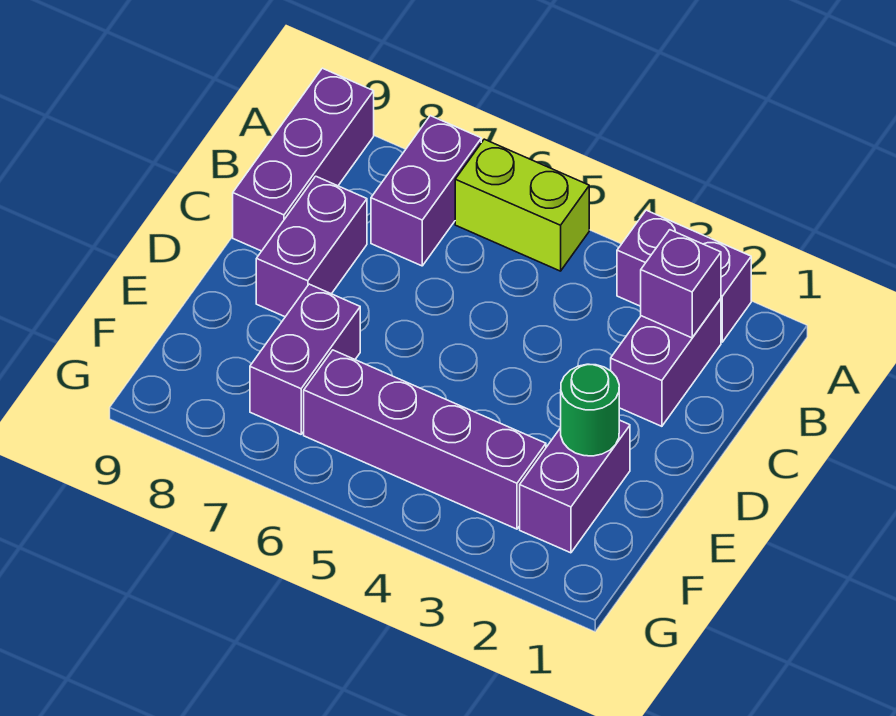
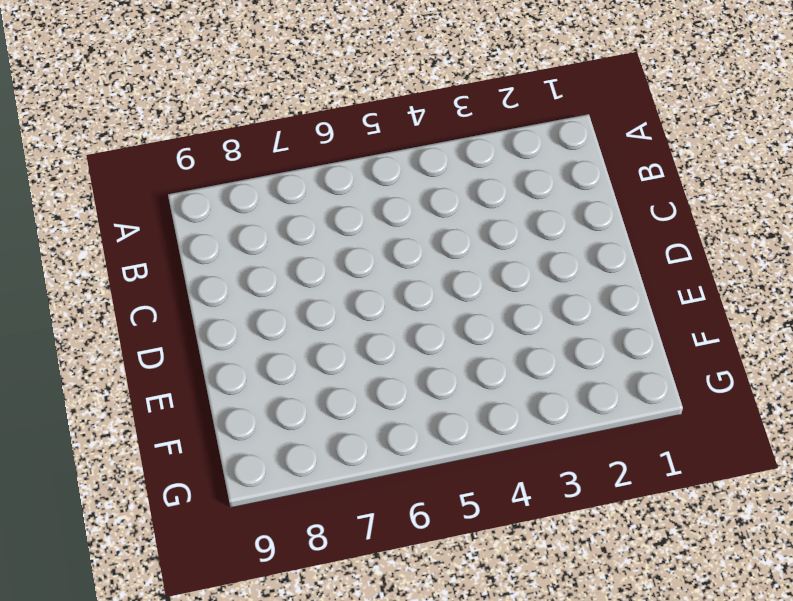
none -> purple brick A2:A3 level 1
none -> lime brick A5:A6 level 1

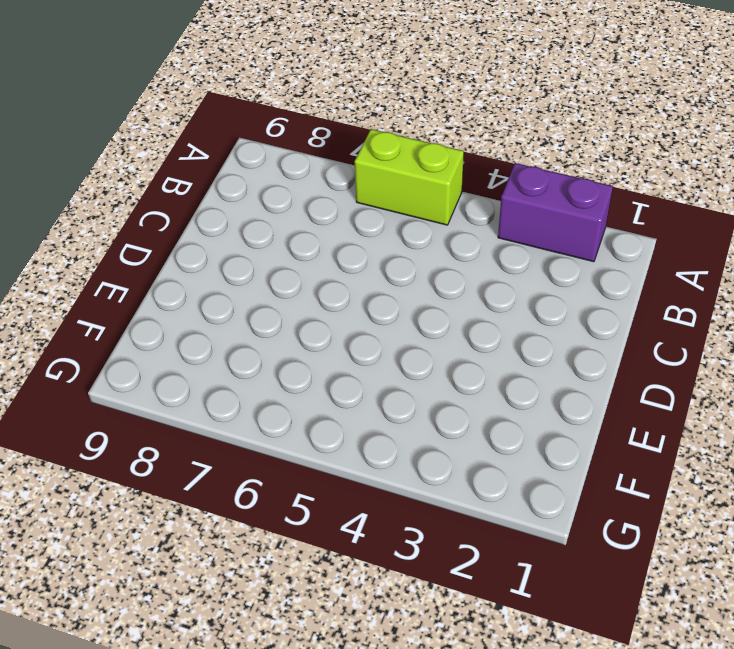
none -> purple brick A7:B7 level 1
none -> purple brick A9:C9 level 1

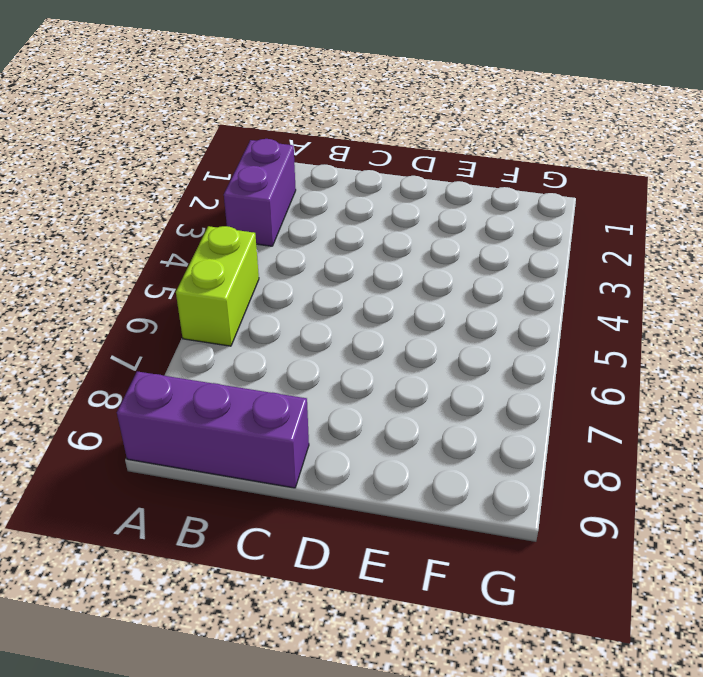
none -> purple brick A7:B7 level 1
none -> purple brick B2:C2 level 1

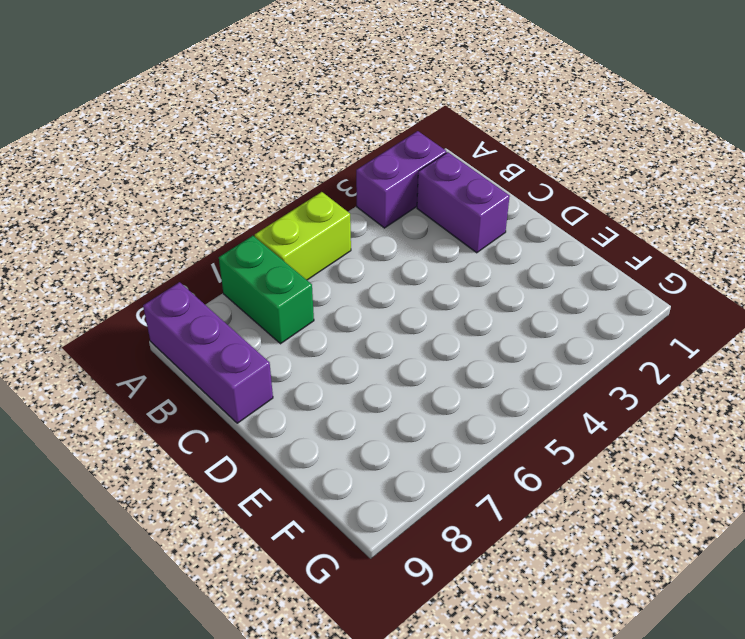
green brick A7:B7 level 1 -> purple brick A7:B7 level 1
none -> purple brick C8:D8 level 1
none -> purple brick E2:F2 level 1

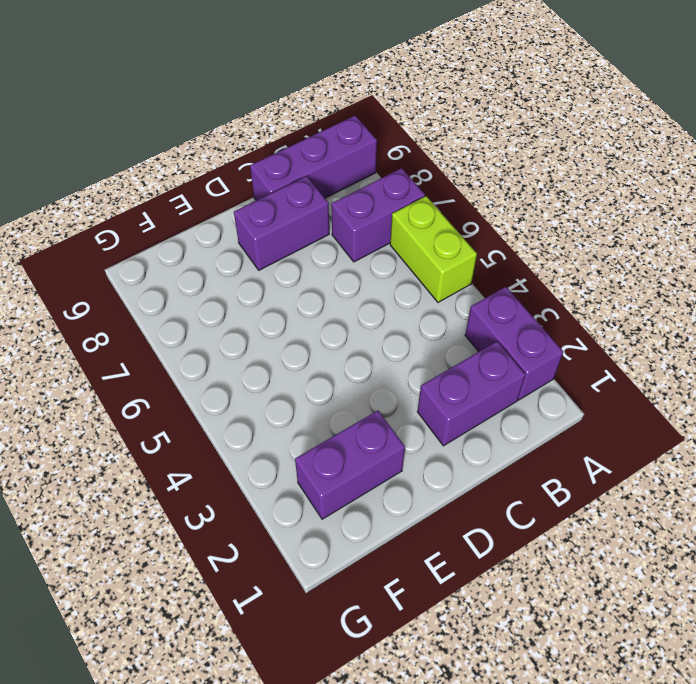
none -> purple brick E7:F7 level 1
none -> purple brick F3:F6 level 1

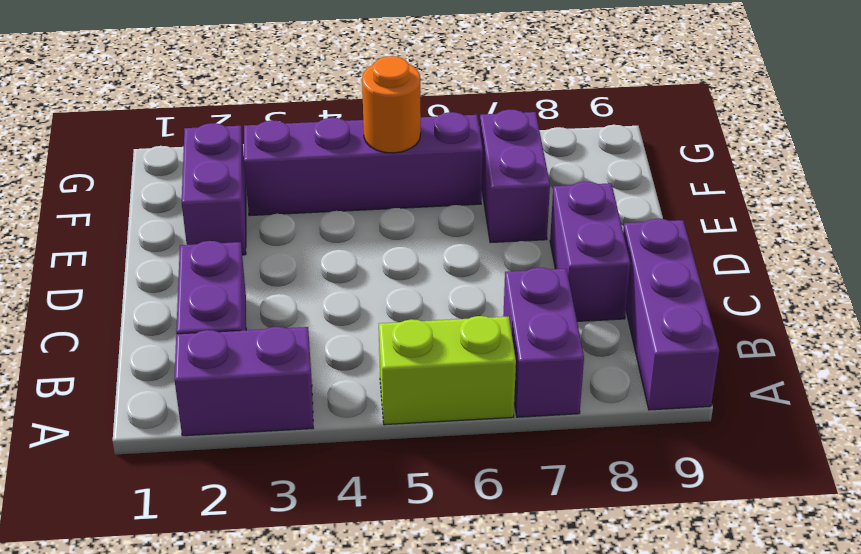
orange round brick F5 level 2 -> none
none -> purple brick B2 level 2
none -> green round brick E2 level 2

